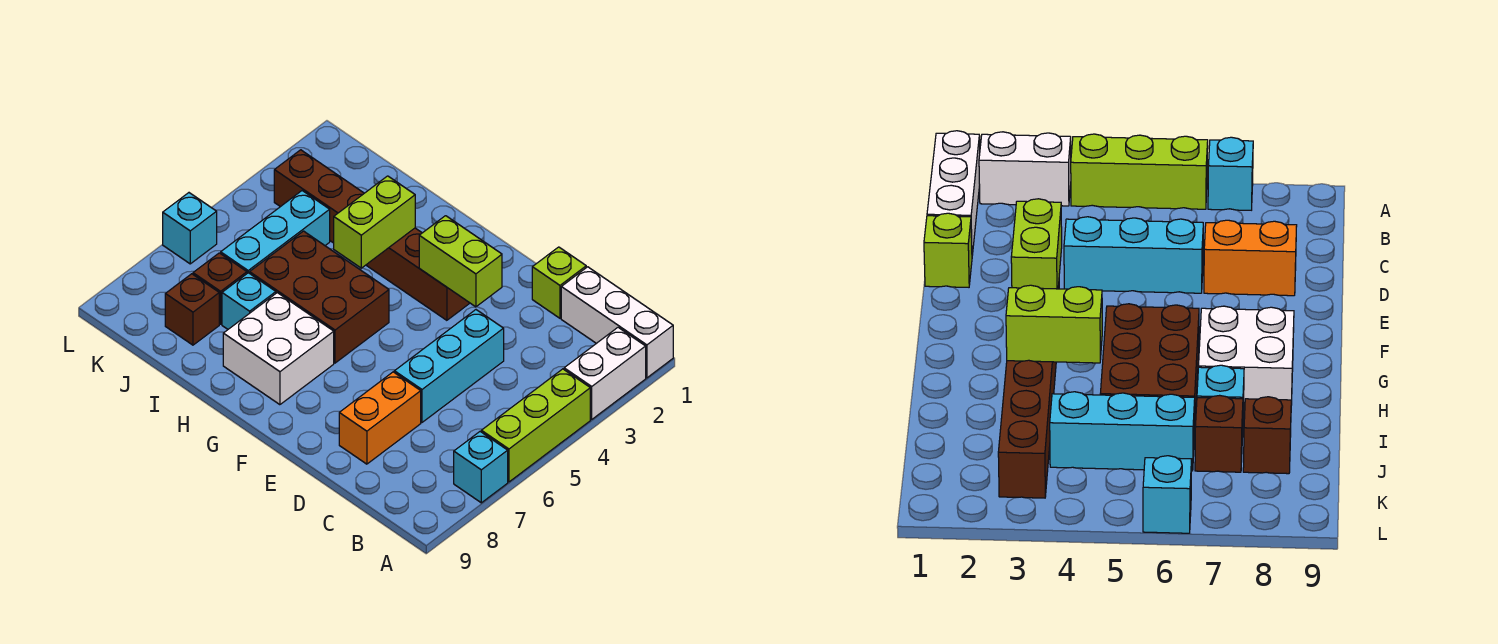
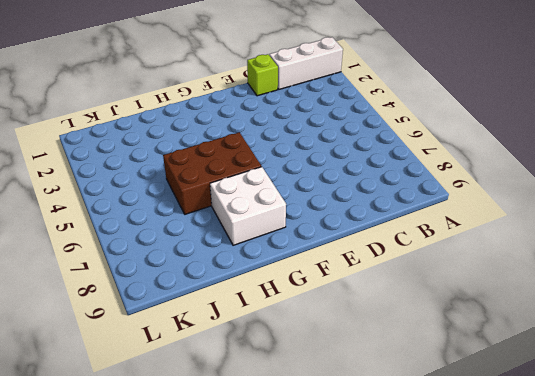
none -> white brick A2:A3 level 1
none -> lime brick A4:A6 level 1
none -> cyan brick A7 level 1

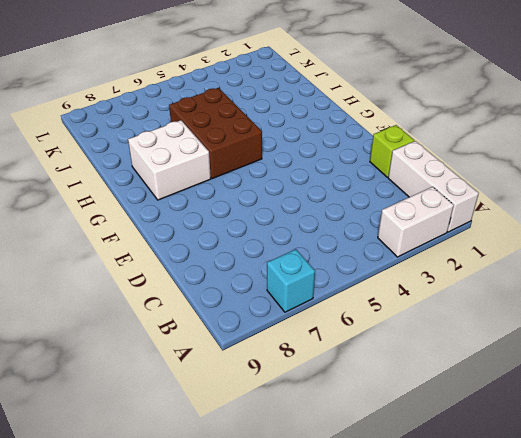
none -> lime brick A4:A6 level 1
none -> cyan brick D4:D6 level 1
none -> orange brick D7:D8 level 1

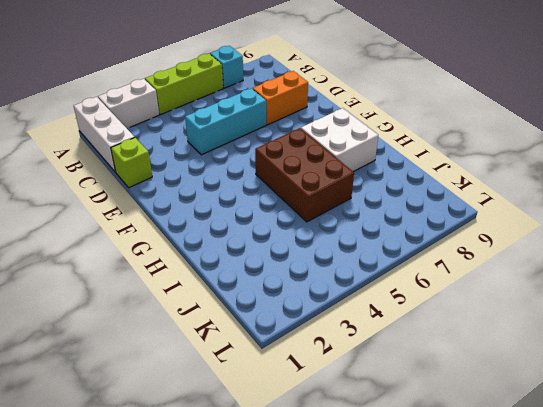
none -> brown brick F3:K3 level 1
none -> cyan brick I7 level 1
none -> cyan brick J4:J6 level 1

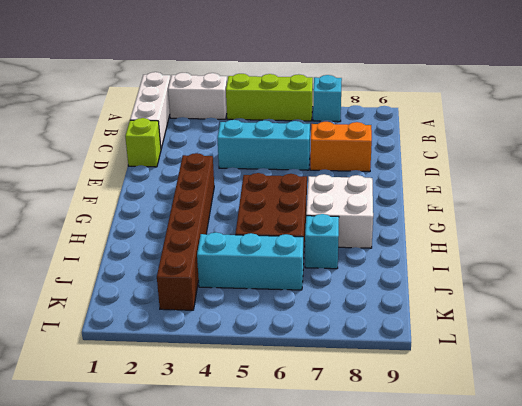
none -> brown brick J7 level 1
none -> brown brick J8 level 1
none -> cyan brick L6 level 1

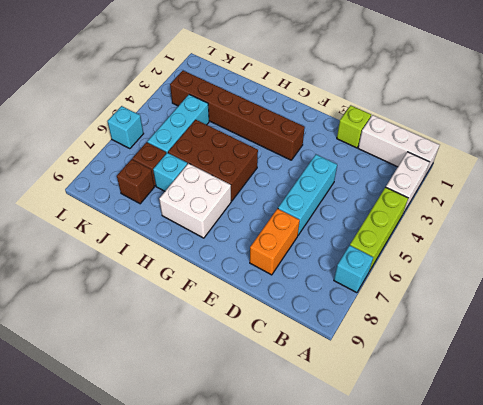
none -> lime brick E3:F3 level 2
none -> lime brick H3:H4 level 2

